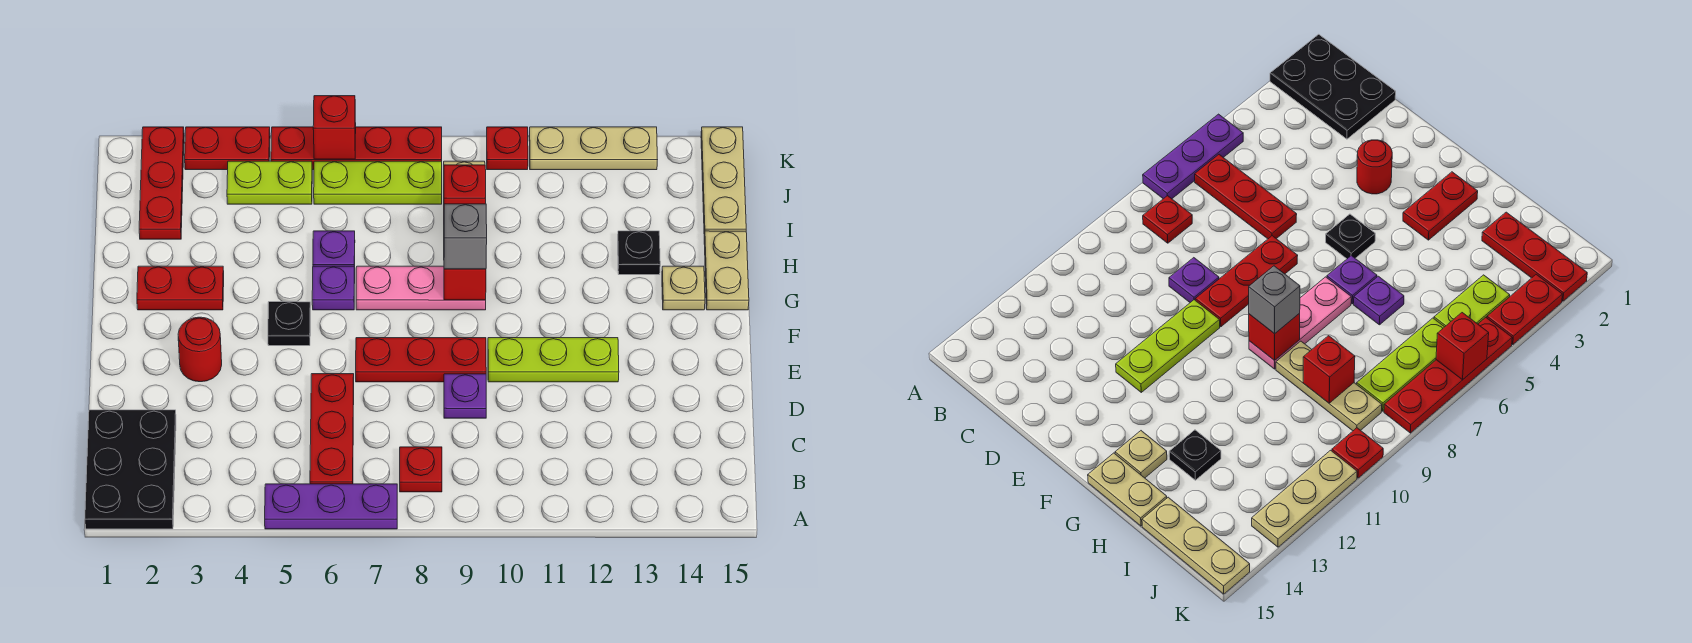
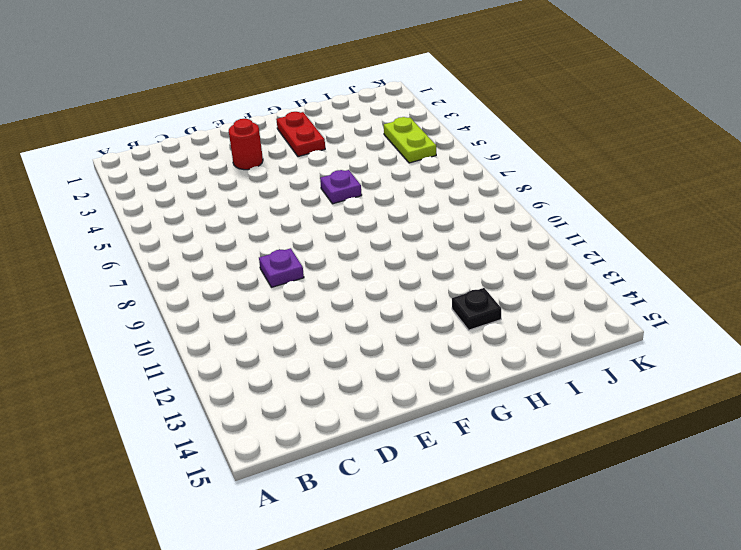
none -> black plate A1:C2 level 1
none -> purple plate A5:A7 level 1
none -> red plate B6:D6 level 1

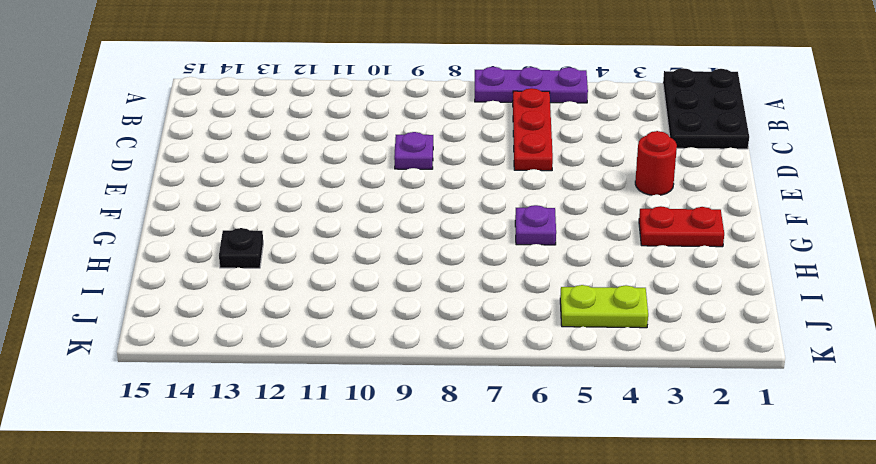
none -> red plate B8 level 1
none -> red plate E7:E9 level 1
none -> lime plate E10:E12 level 1

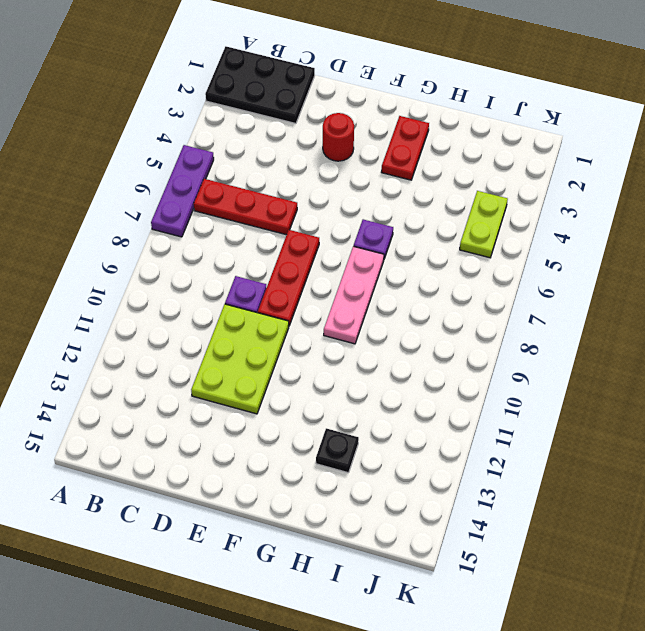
lime plate D10:E12 level 1 -> lime plate E10:E12 level 1
none -> red plate B8 level 1
none -> black plate F5 level 1
none -> tan plate G14 level 1

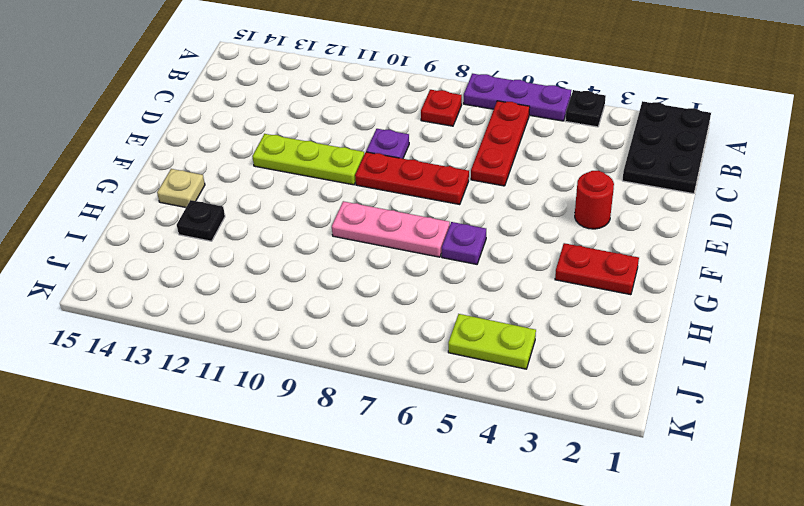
black plate A4 level 1 -> black plate F5 level 1
none -> tan plate G15:H15 level 1
none -> purple plate H6 level 1
none -> tan plate H9:J9 level 1

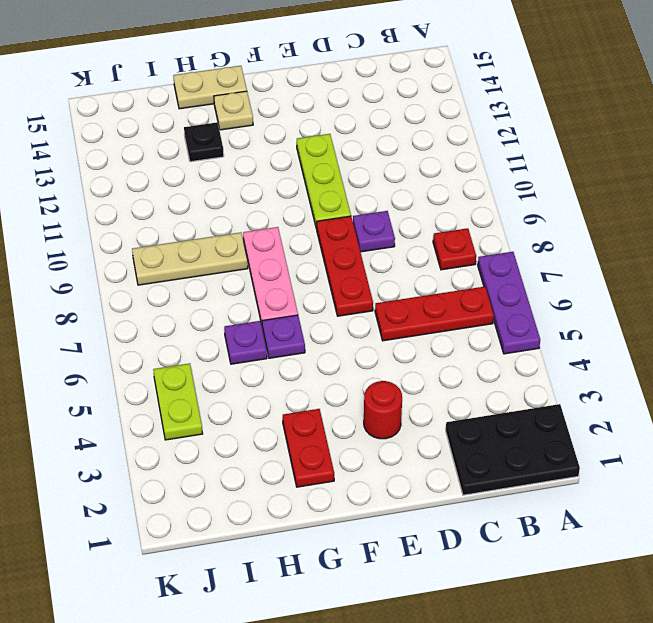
none -> black plate F5 level 1
none -> red plate I2:K2 level 1
none -> tan plate I15:K15 level 1

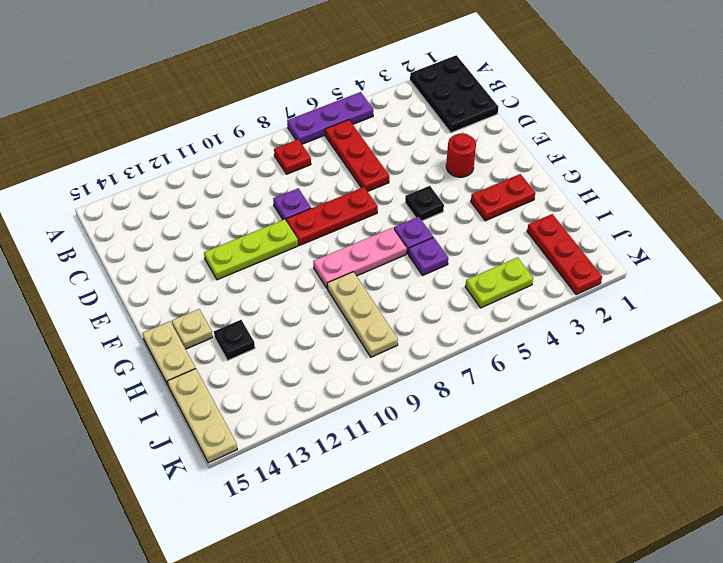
none -> lime plate J6:J8 level 1
none -> red plate K3:K4 level 1
none -> red plate K5:K8 level 1

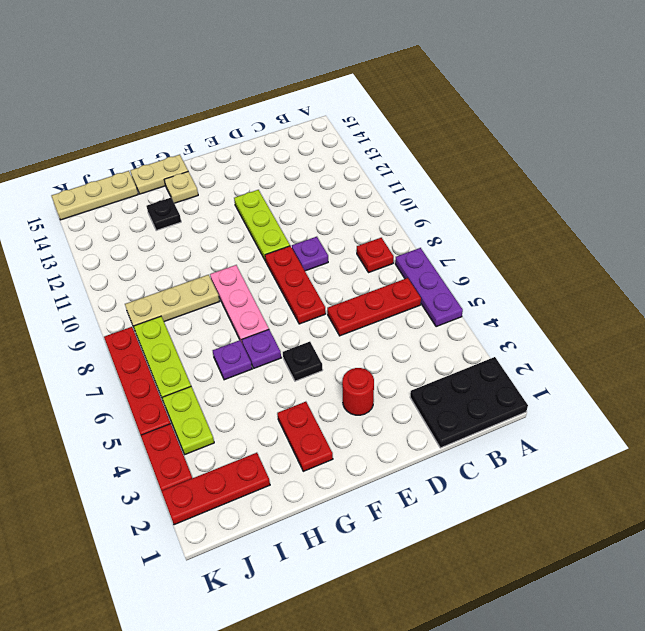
none -> red plate K10 level 1
none -> tan plate K11:K13 level 1
none -> red brick G9 level 2

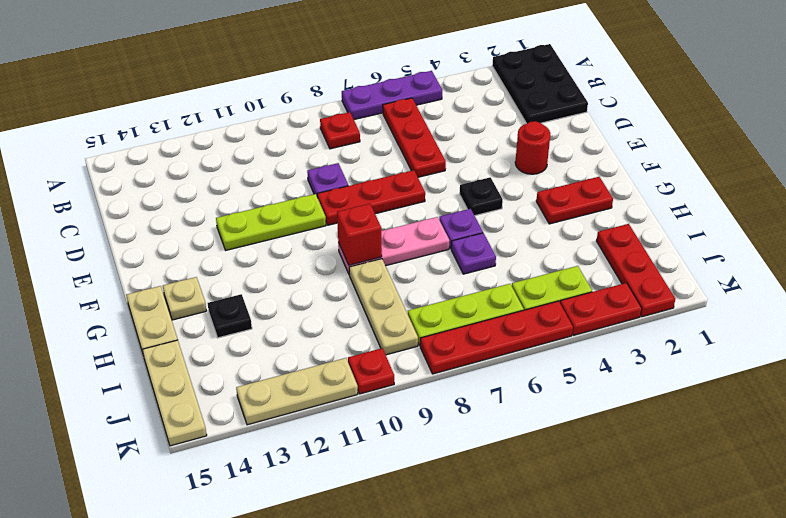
none -> red brick I9 level 2
none -> red brick K6 level 2
none -> grey brick G9 level 3

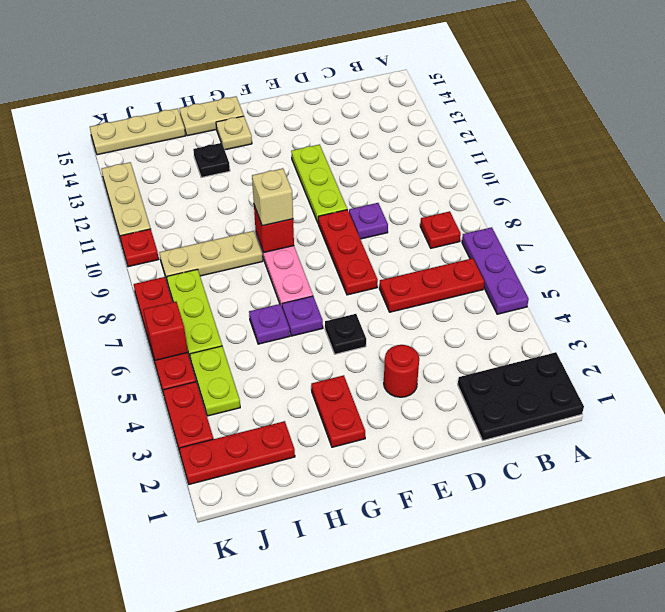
tan brick G9 level 3 -> grey brick G9 level 3
none -> red brick I9 level 2

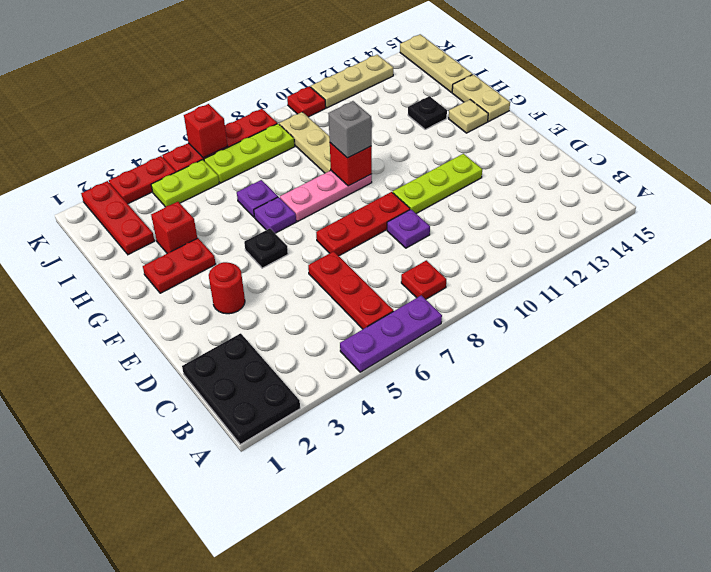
red brick H3 level 1 -> red brick I9 level 2

